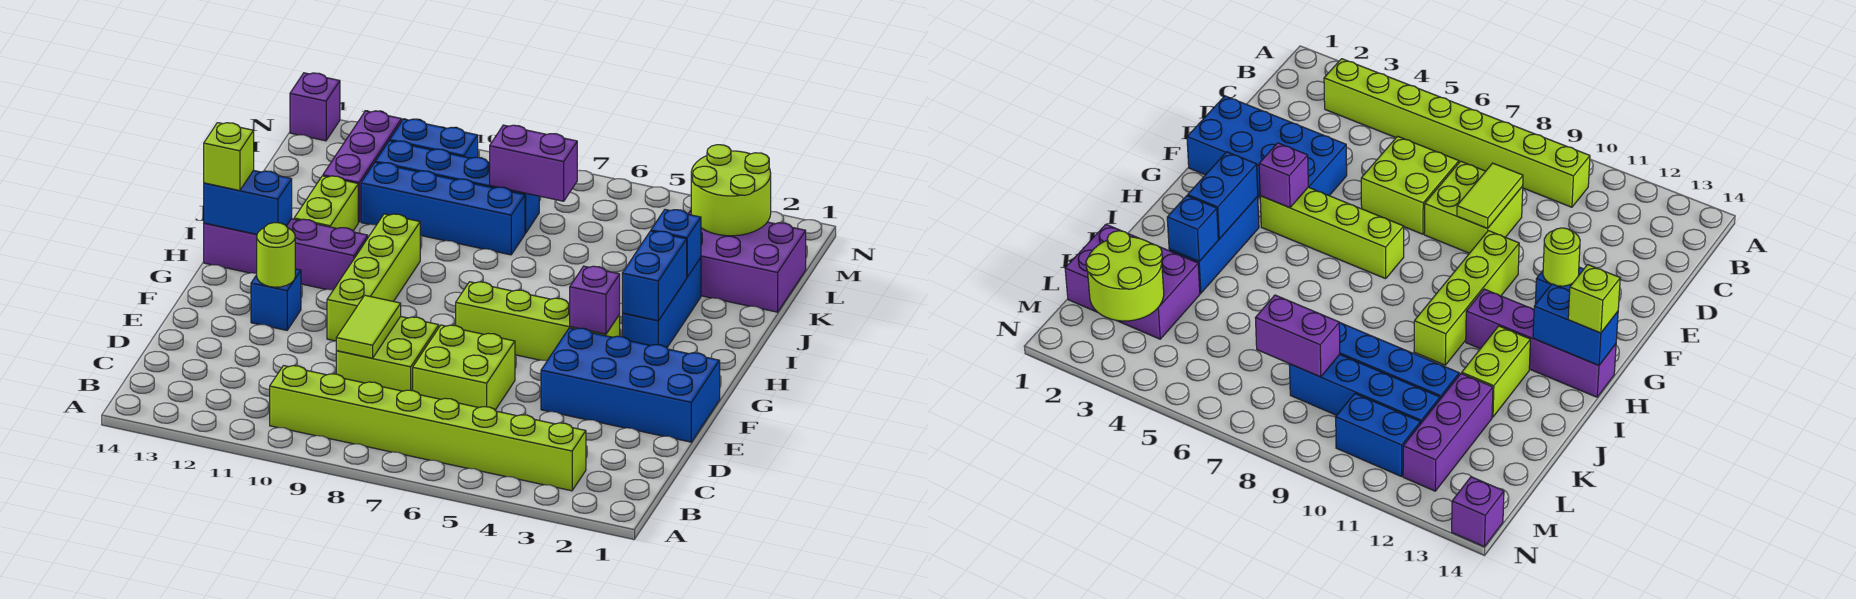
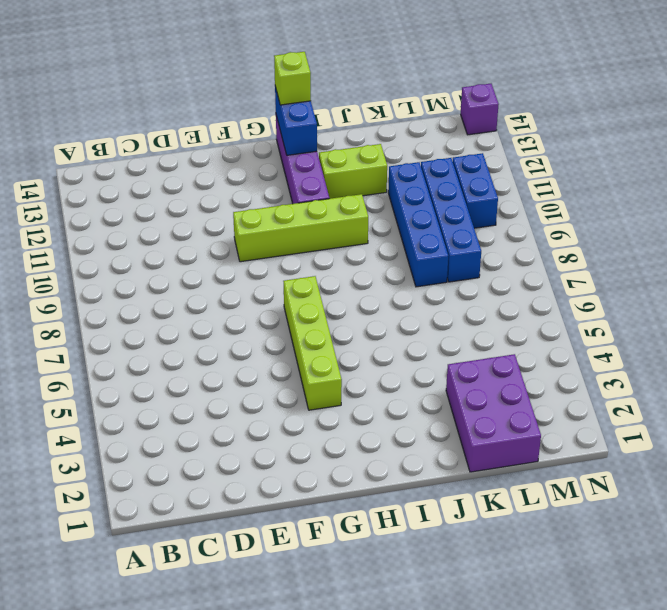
none -> lime brick B3:B10 level 1
none -> lime brick D6:E7 level 1
none -> lime brick D8:E9 level 1

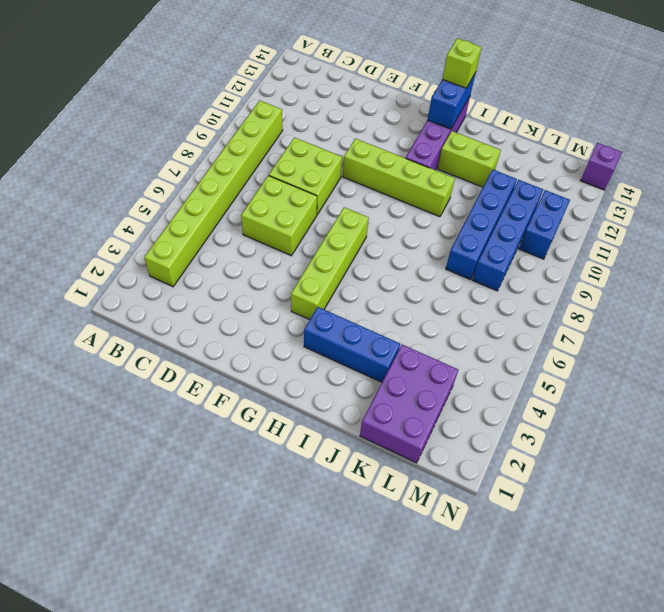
none -> blue brick E1:F4 level 1
none -> blue brick F12 level 1
none -> purple brick K12:M12 level 1

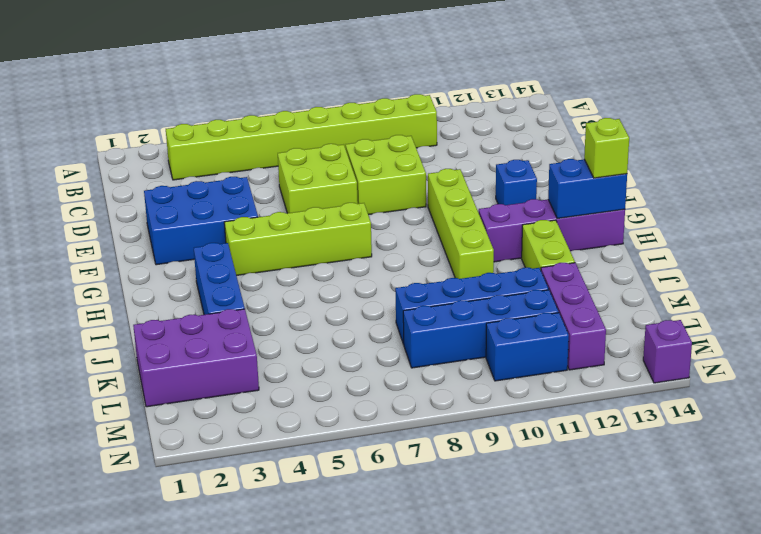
blue brick E2:F4 level 1 -> blue brick E1:F4 level 1
none -> lime tile D9:E9 level 2
none -> lime round brick F12 level 2
none -> purple brick G4 level 2

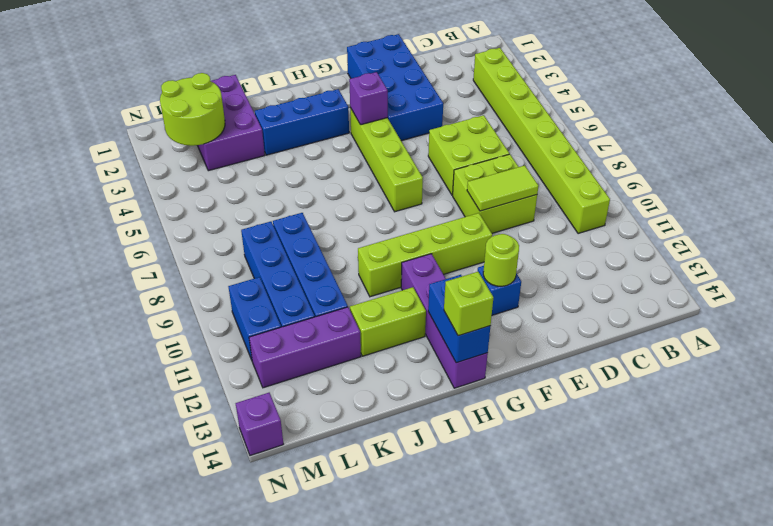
none -> blue brick H3:I3 level 2
none -> blue brick J3 level 2
none -> purple brick L7:L8 level 2

